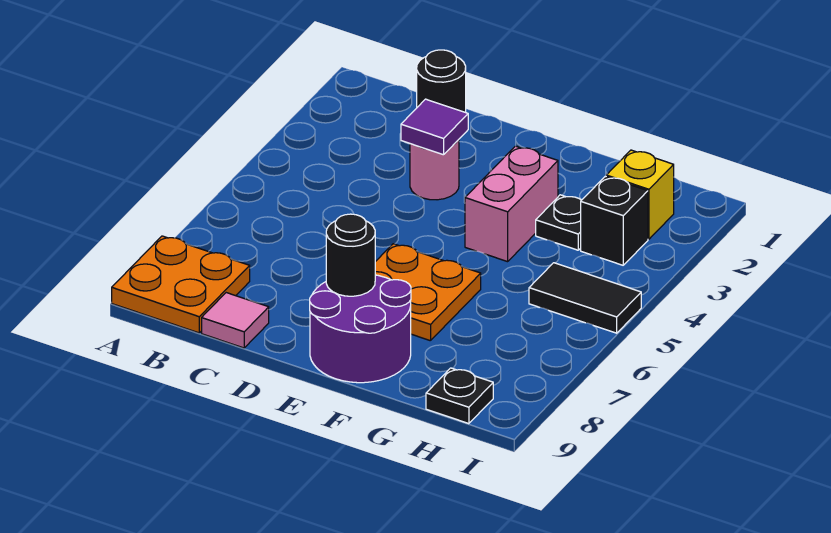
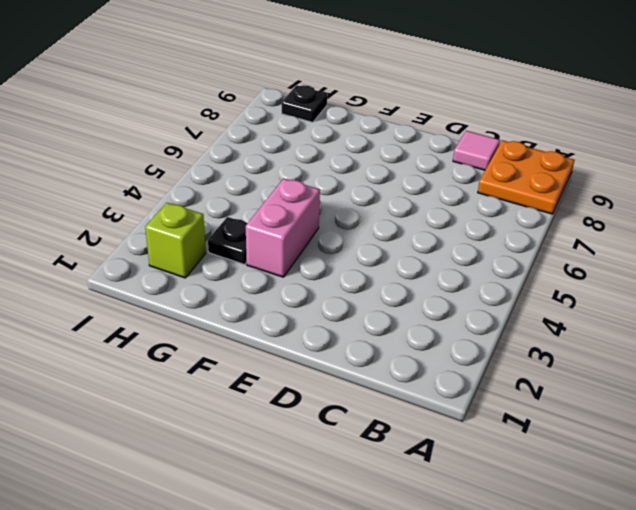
lime brick H2 level 1 -> yellow brick H2 level 1
none -> black round brick C1 level 1
none -> pink round brick D3 level 1
none -> orange plate E6:F7 level 1

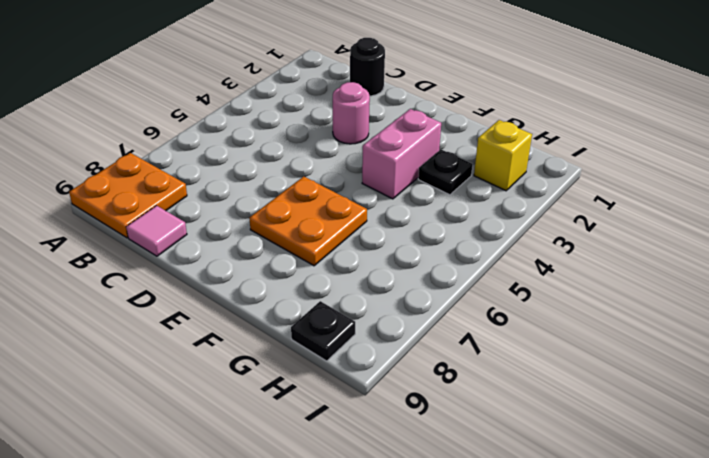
none -> purple round brick E8:F9 level 1
none -> black brick H3 level 1
none -> black tile H5:I5 level 1

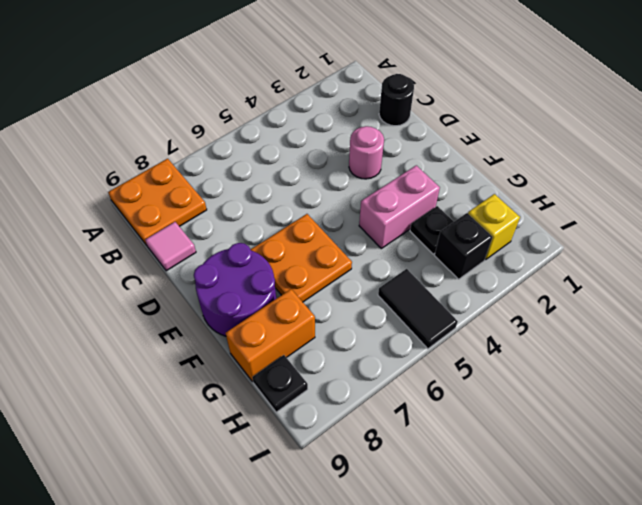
orange brick G8:G9 level 1 -> none
none -> purple tile D3 level 2
none -> black round brick E8 level 2

